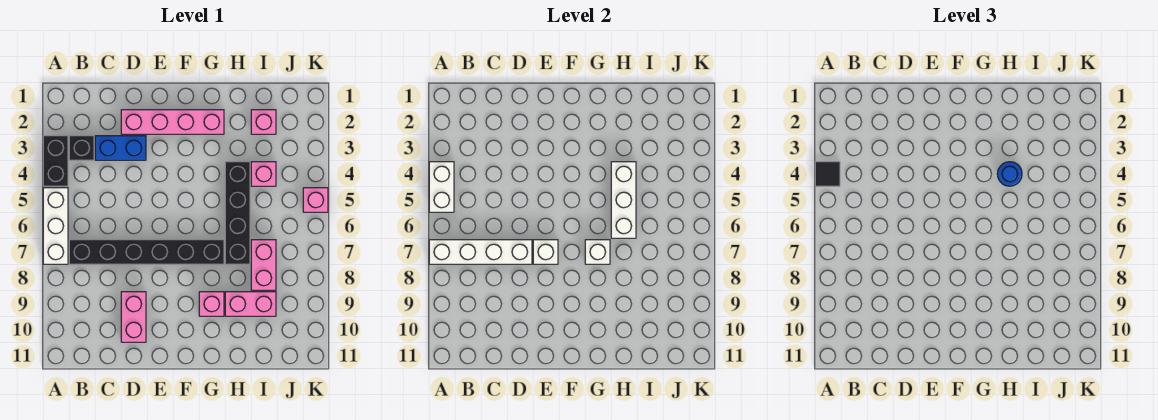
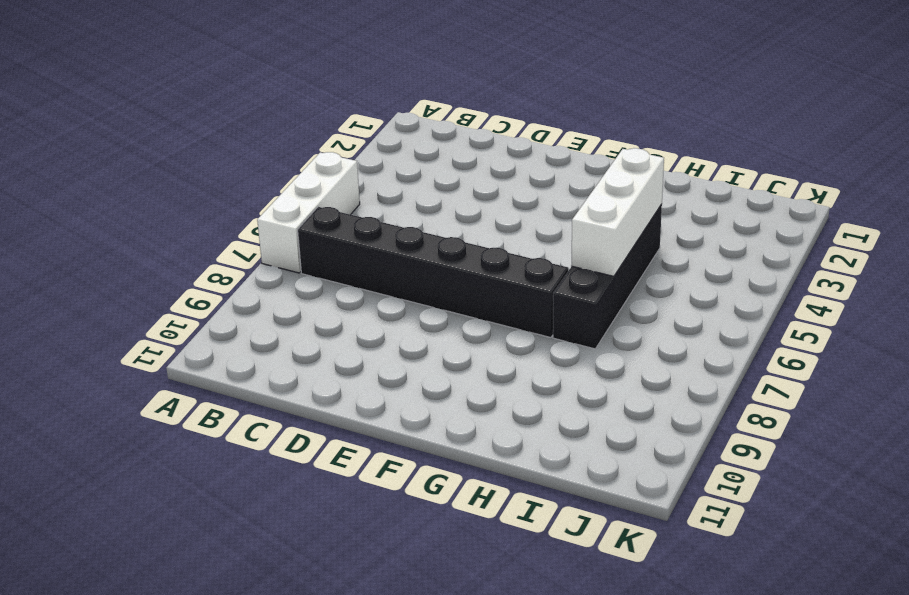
none -> black brick A3:A4 level 1
none -> black brick B3 level 1
none -> blue brick C3:D3 level 1

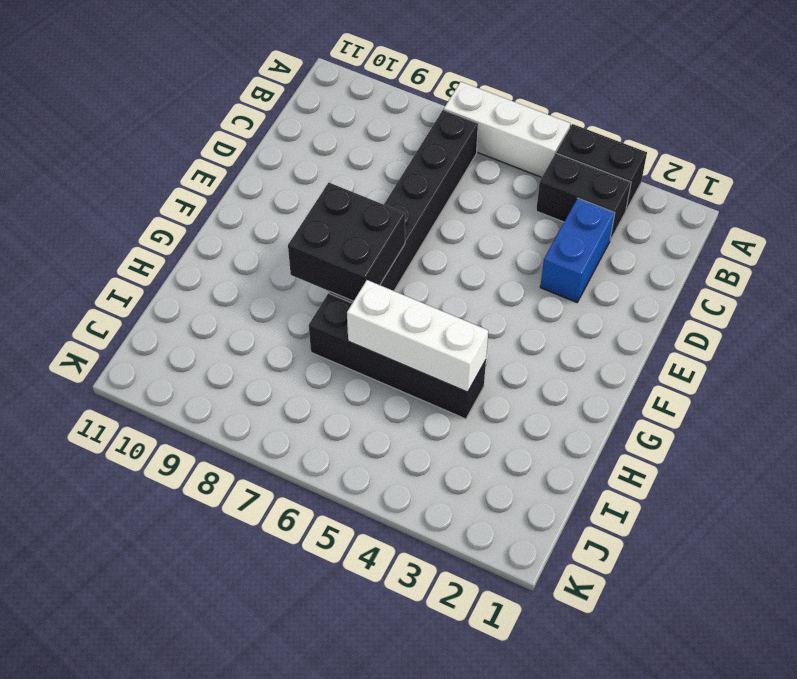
black brick B3:B4 level 1 -> black brick B3 level 1
black brick F7:G8 level 2 -> white brick G7 level 2
none -> pink brick D2:G2 level 1
none -> pink brick D9:D10 level 1
none -> pink brick G9 level 1

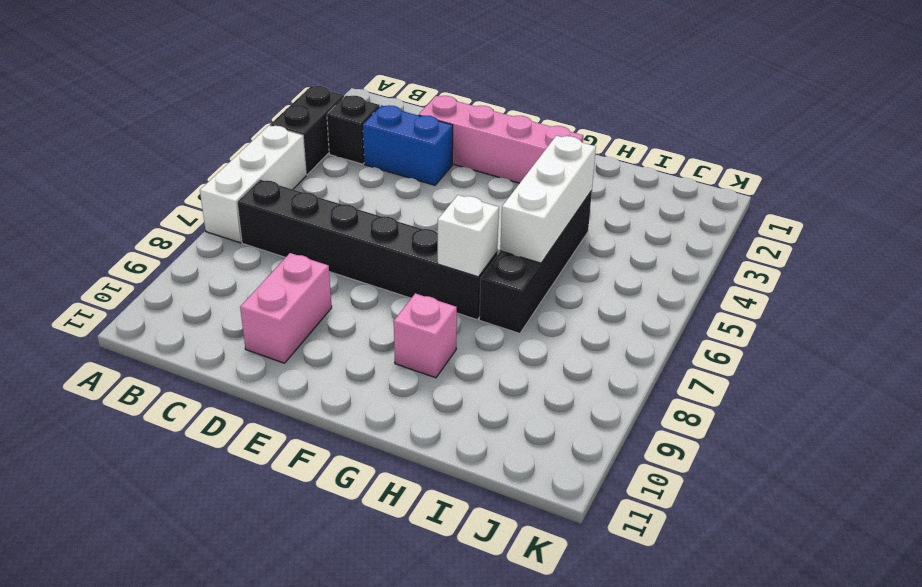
none -> pink brick H9:I9 level 1
none -> pink brick I2 level 1
none -> pink brick I4 level 1

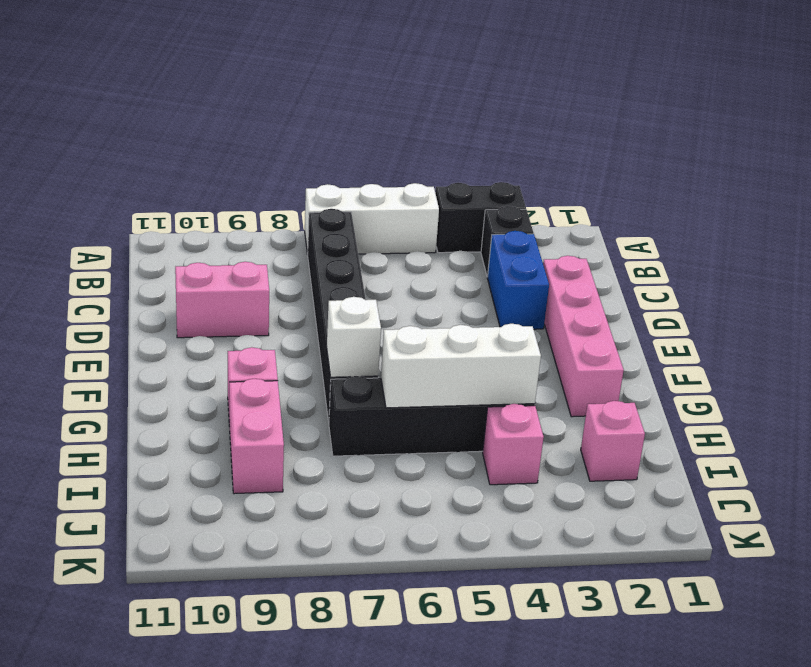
none -> pink brick I7:I8 level 1
none -> pink brick K5 level 1
none -> white brick A4:A5 level 2

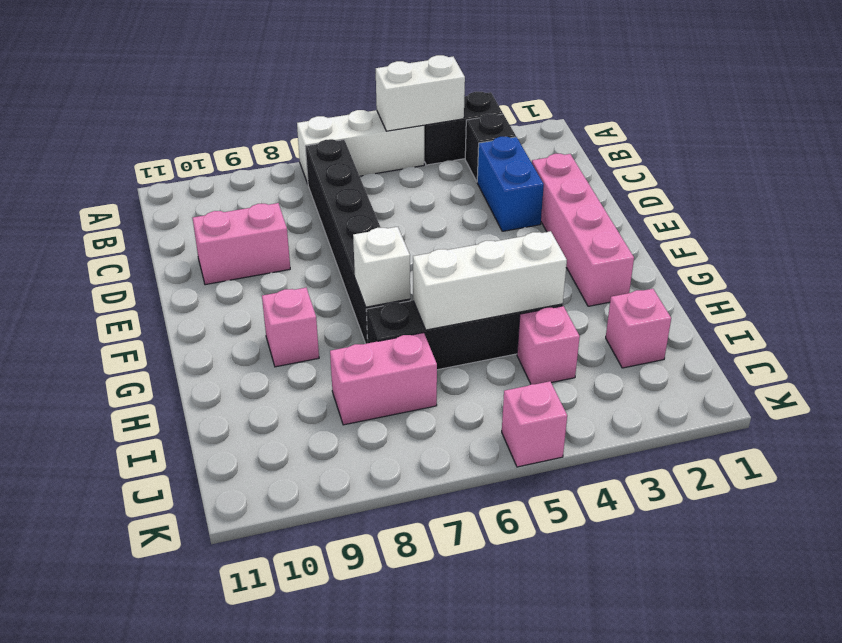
none -> pink brick H9:I9 level 1
none -> white brick A7:D7 level 2
none -> white brick E7 level 2

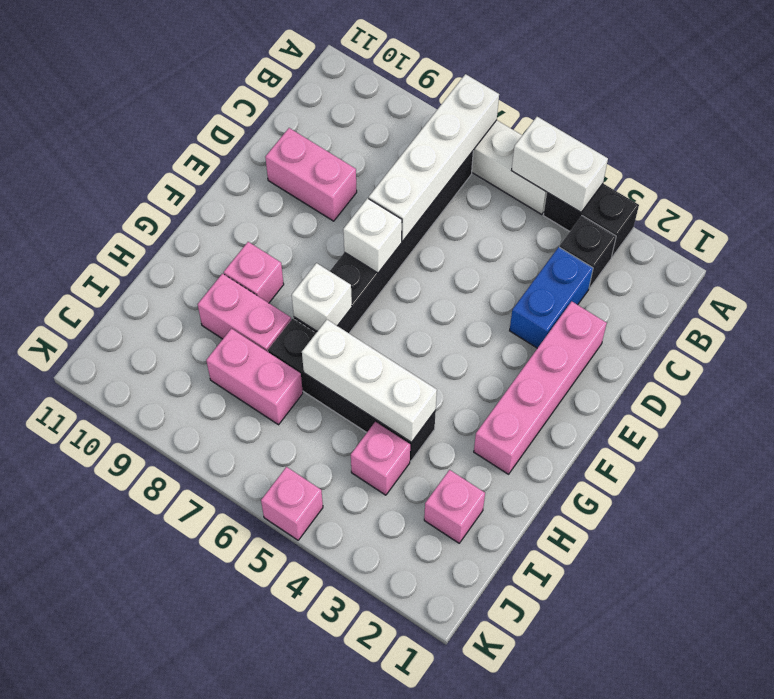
pink brick H8:H9 level 1 -> pink brick H9:I9 level 1
none -> black tile A4 level 3
none -> blue round brick H4 level 3

